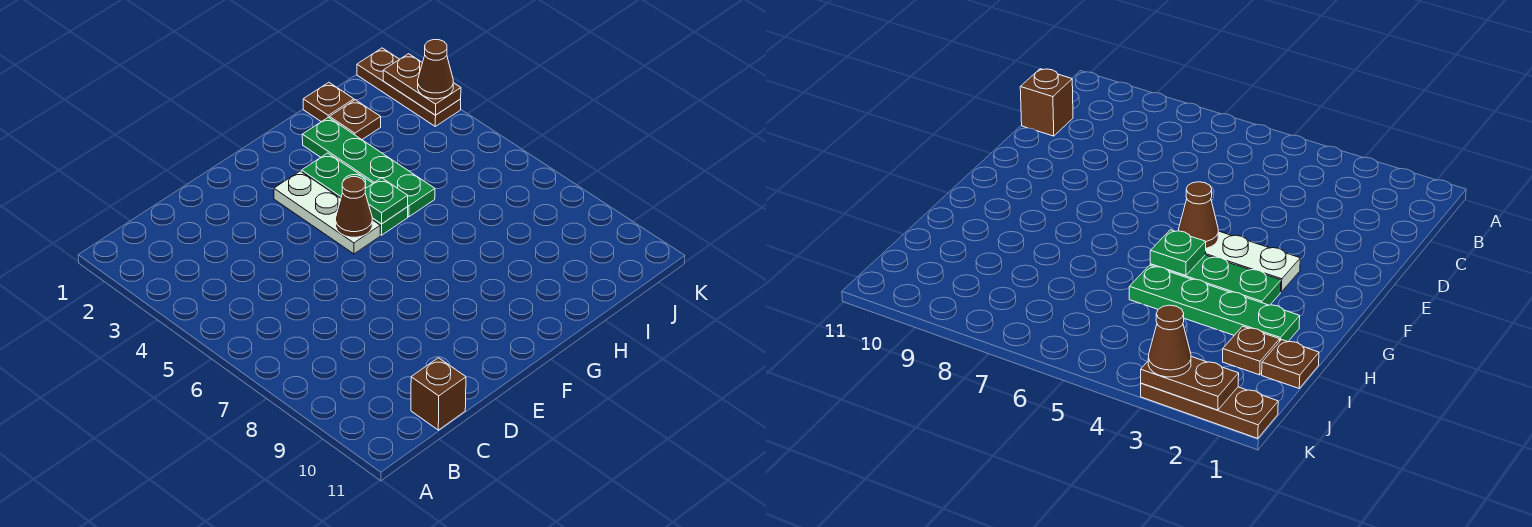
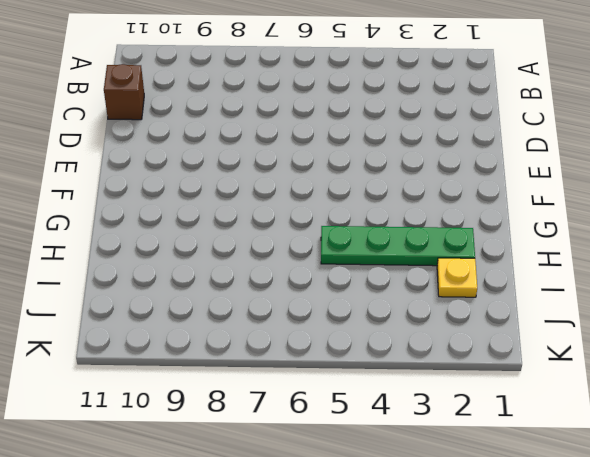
yellow plate I2 level 1 -> brown plate I2 level 1
none -> white plate F3:F5 level 1
none -> green plate G3:G5 level 1

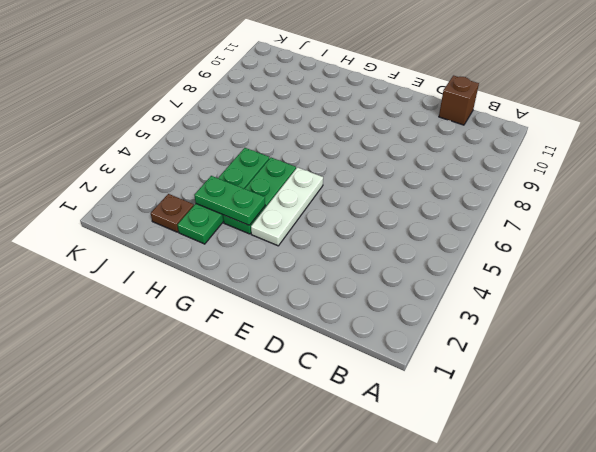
green plate G3:H3 level 2 -> none
none -> brown plate I1 level 1
none -> brown plate K1:K3 level 1

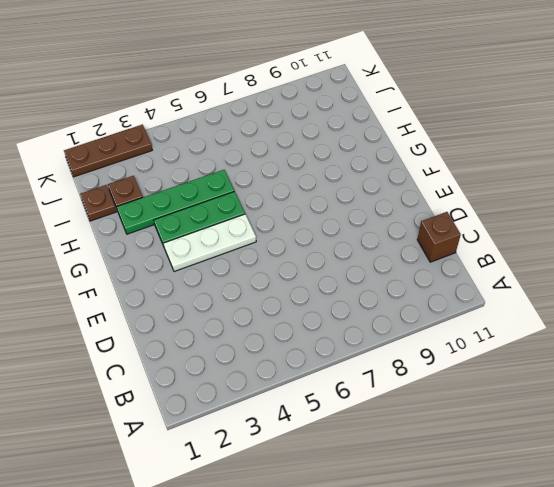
none -> brown cone F5 level 2
none -> green plate G5 level 2

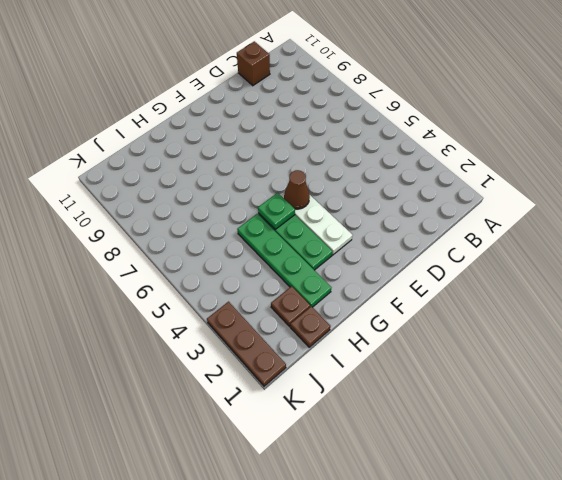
none -> brown plate K2:K3 level 2
none -> brown cone K3 level 3

